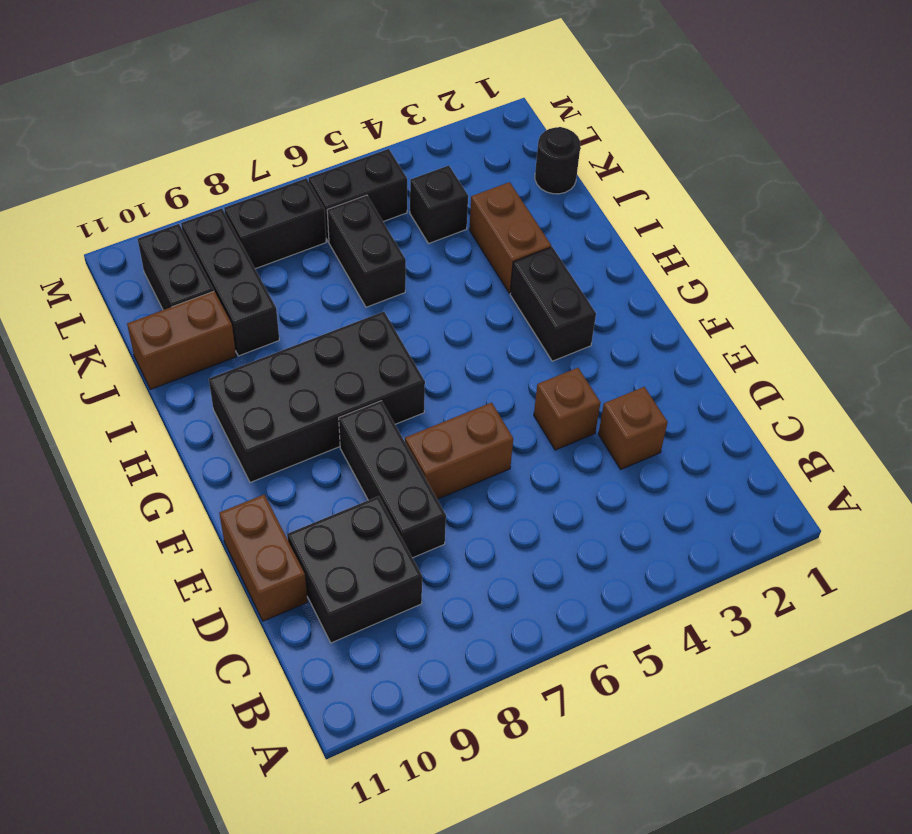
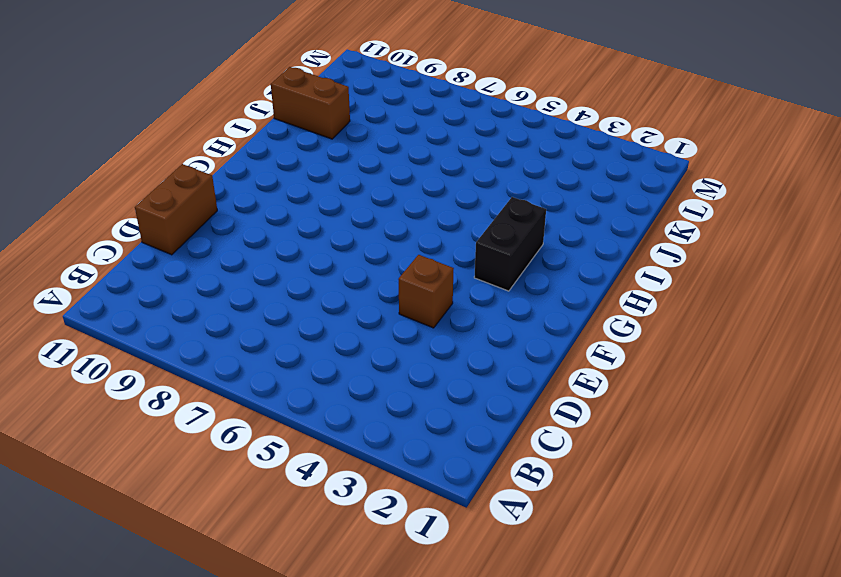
none -> black brick C9:D10 level 1
none -> brown brick D3 level 1
none -> black brick D8:F8 level 1

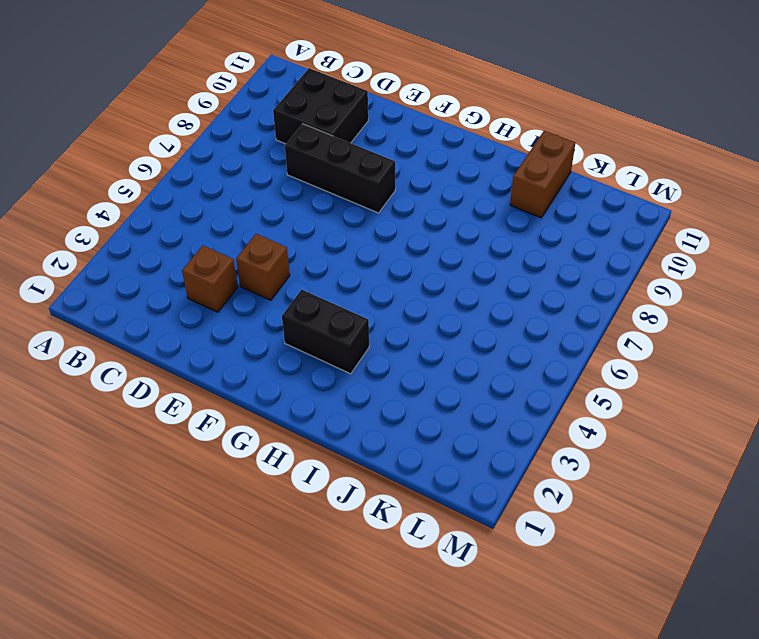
none -> brown brick D11:E11 level 1
none -> brown brick E6:E7 level 1
none -> black brick G7:H10 level 1

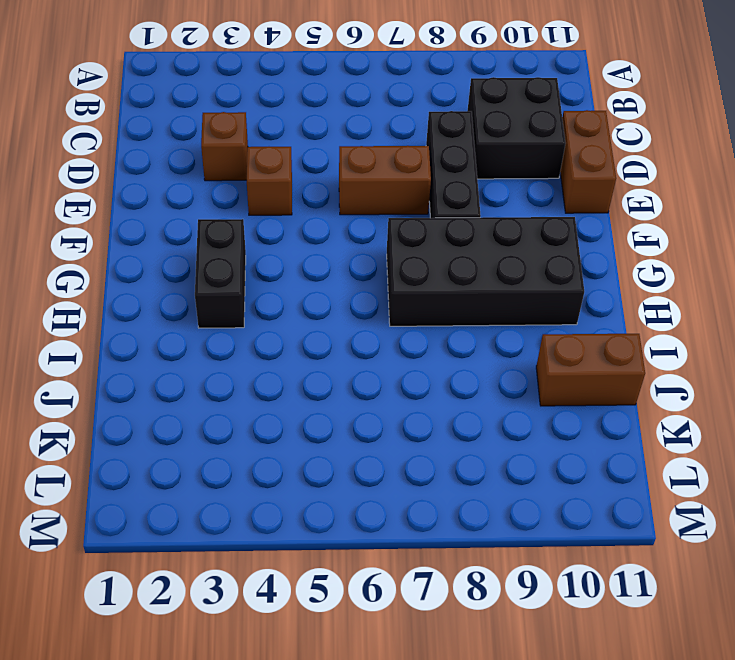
none -> brown brick I3:J3 level 1
none -> black brick J6:K6 level 1
none -> black brick J9:L9 level 1

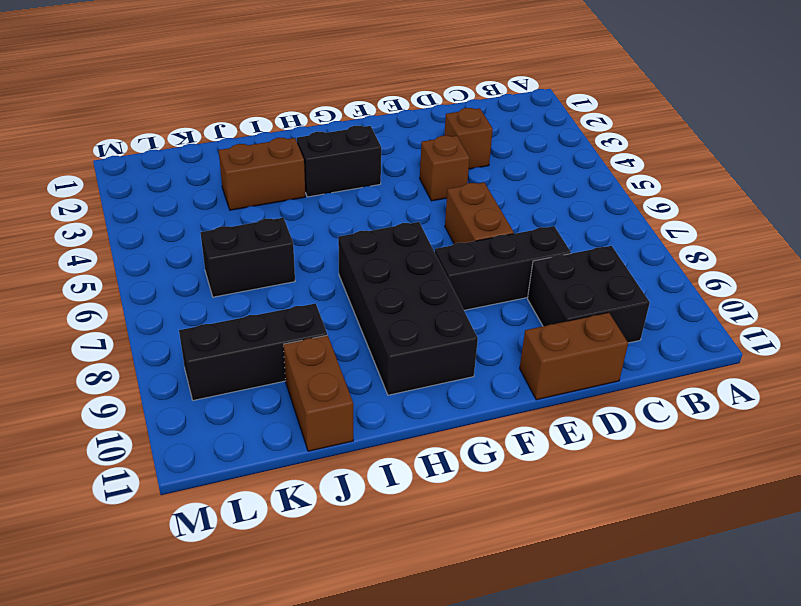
none -> black round brick K1 level 1
none -> black brick K4 level 1
none -> black brick K10:L10 level 1

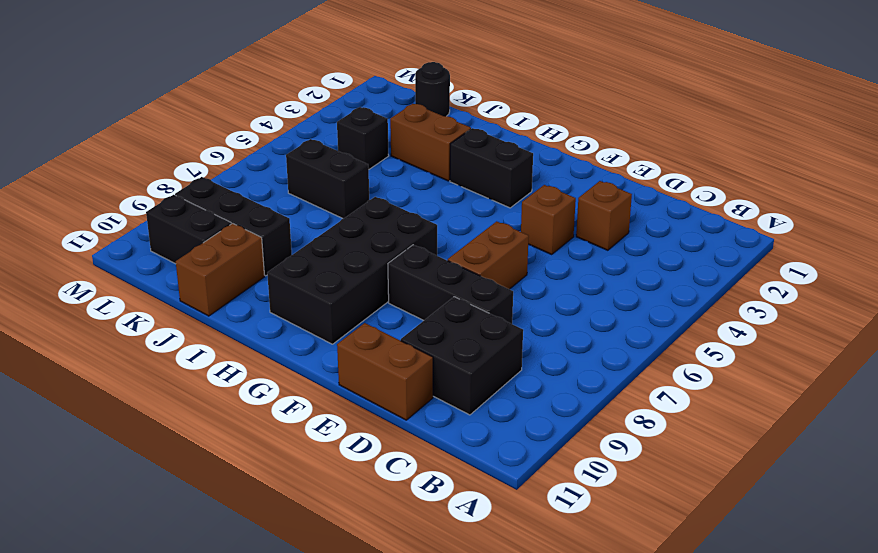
none -> black brick L5:L6 level 1
none -> black brick L7:L8 level 1

